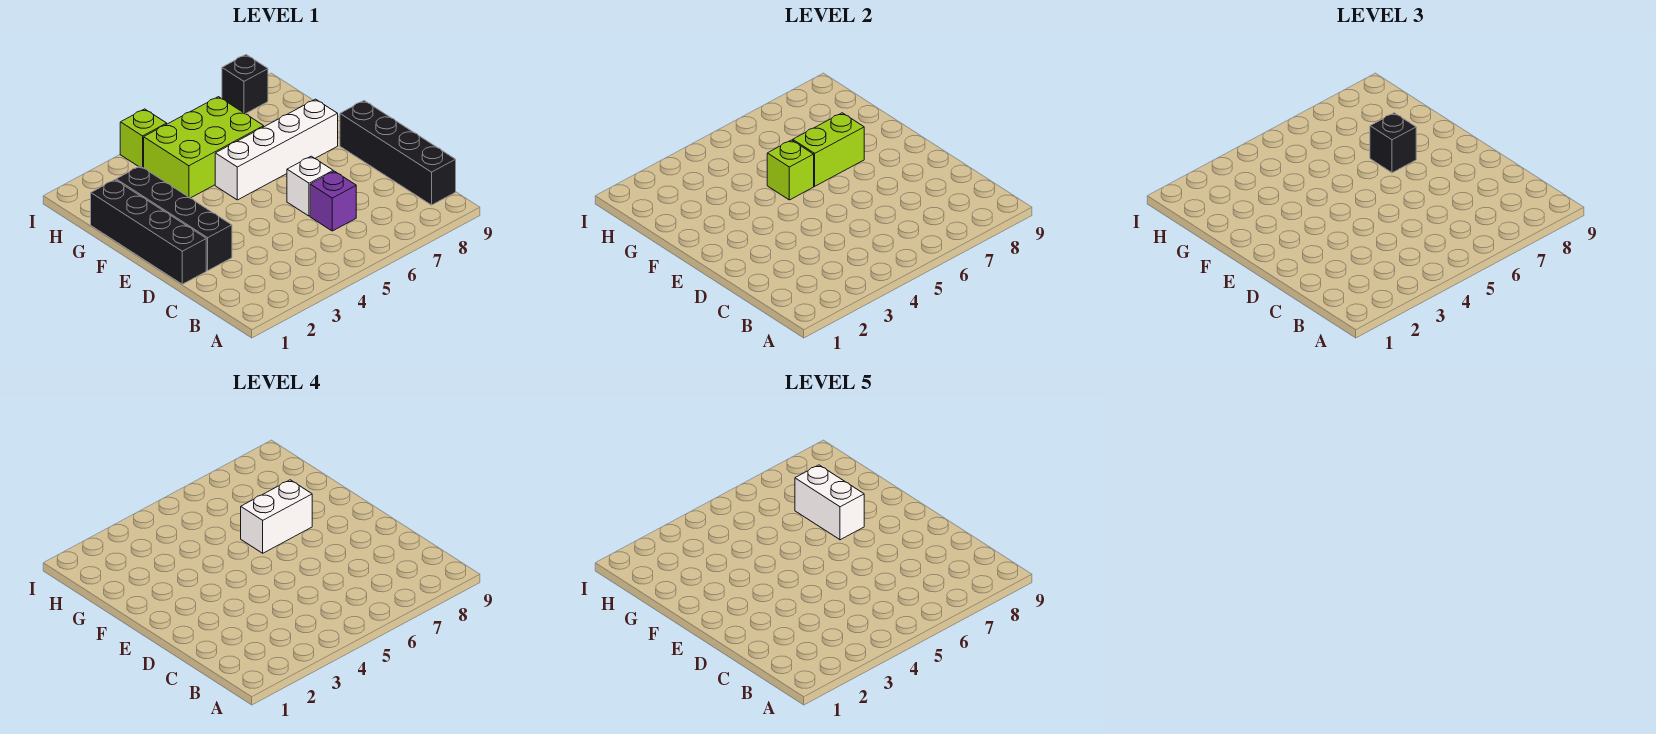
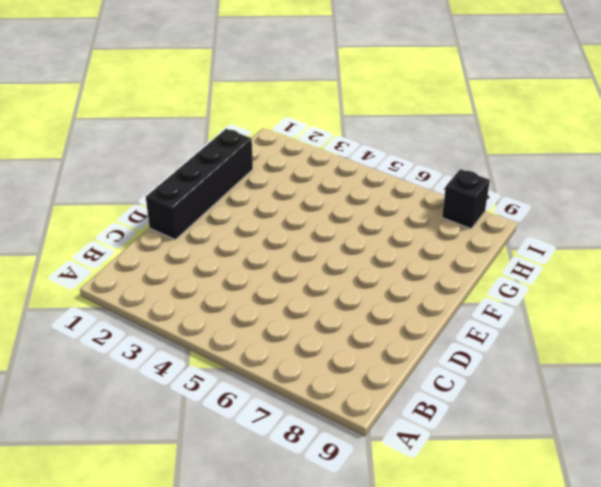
none -> black brick B9:E9 level 1
none -> purple brick C6 level 1
none -> black brick D2:G2 level 1

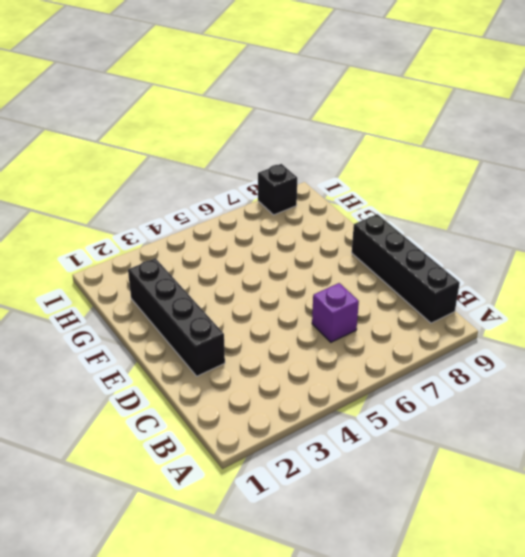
none -> black brick D1:G1 level 1
none -> white brick D6 level 1
none -> white brick F5:F8 level 1

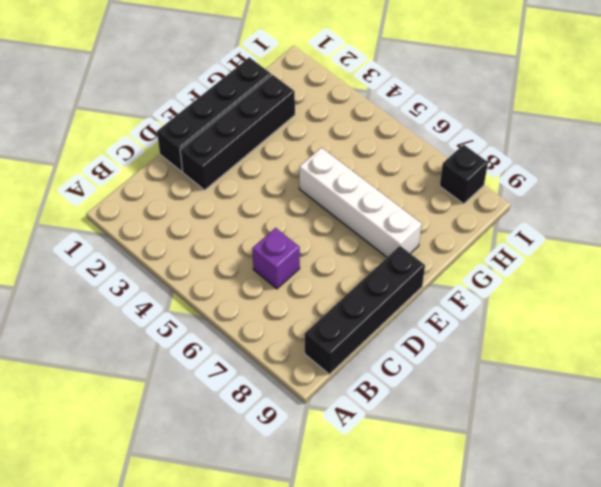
none -> white brick D6 level 1
none -> lime brick G4:H6 level 1
none -> lime brick I4 level 1

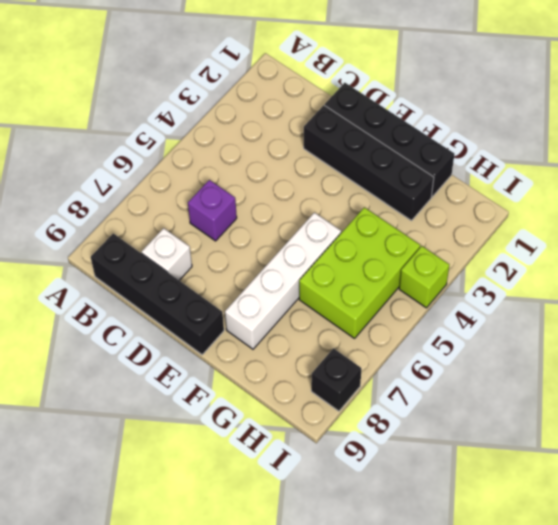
white brick C8 level 1 -> white brick D6 level 1
none -> lime brick F5 level 2
none -> lime brick F6:F7 level 2
none -> black brick F7 level 3

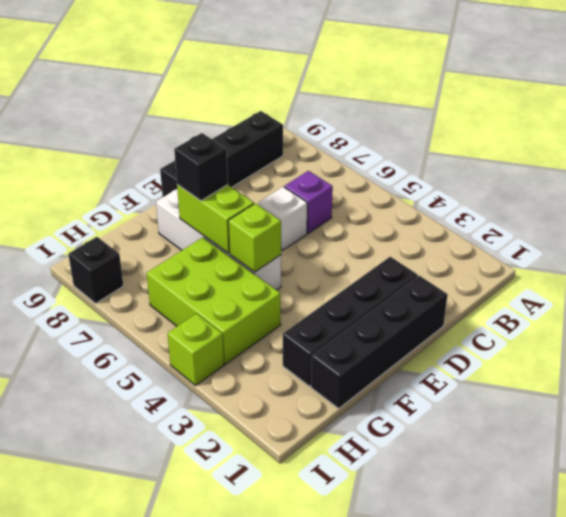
none -> white brick F6:F7 level 4
none -> white brick F7:G7 level 5

